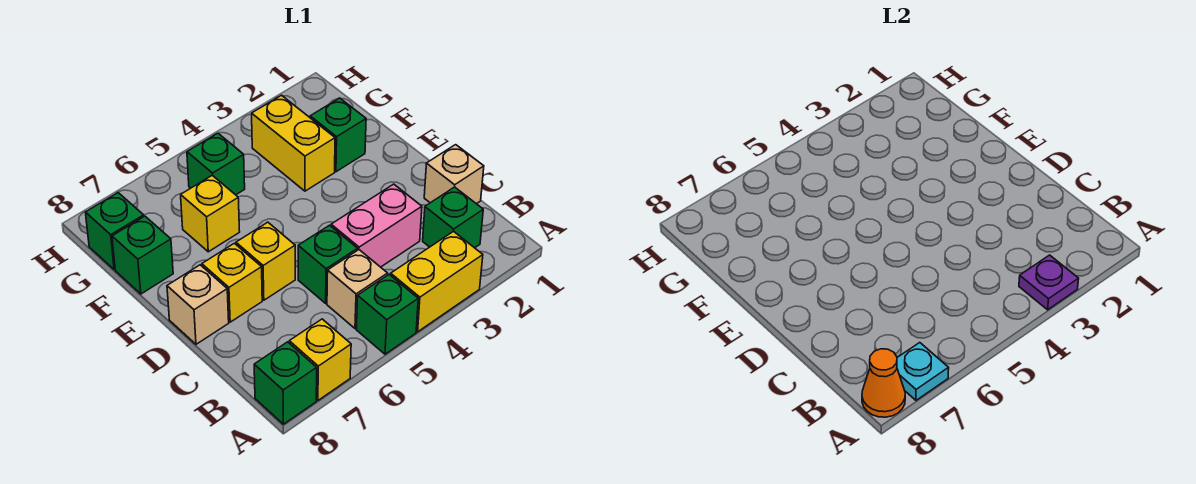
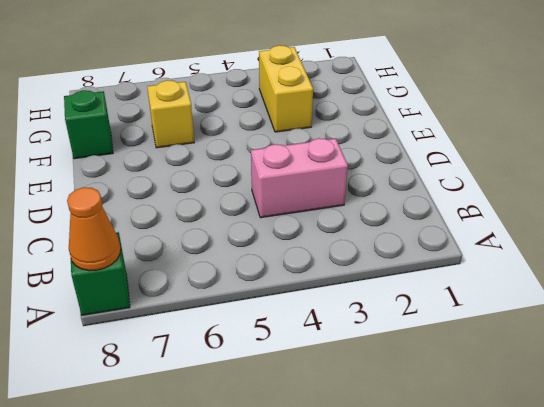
none -> yellow brick A3:A4 level 1
none -> green brick A5 level 1
none -> yellow brick A7 level 1

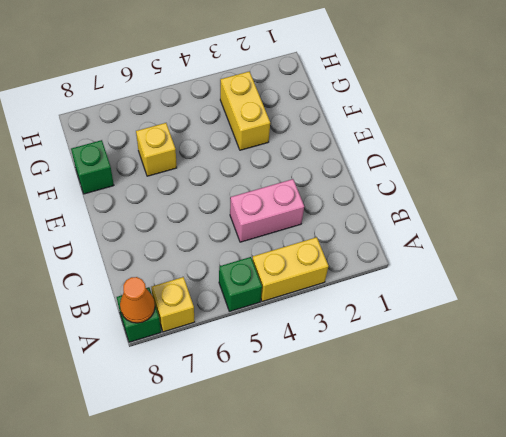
none -> green brick B2 level 1
none -> tan brick B5 level 1
none -> tan brick C1 level 1

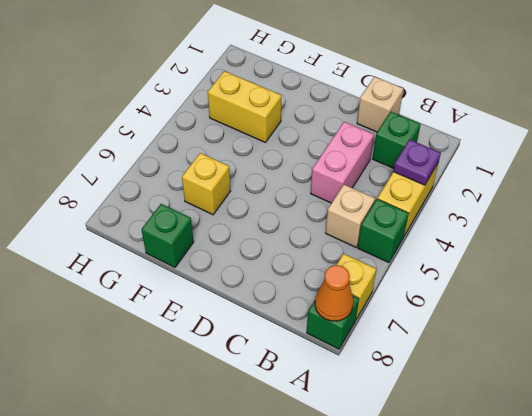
none -> green brick C5 level 1
none -> yellow brick D6 level 1
none -> yellow brick D7 level 1

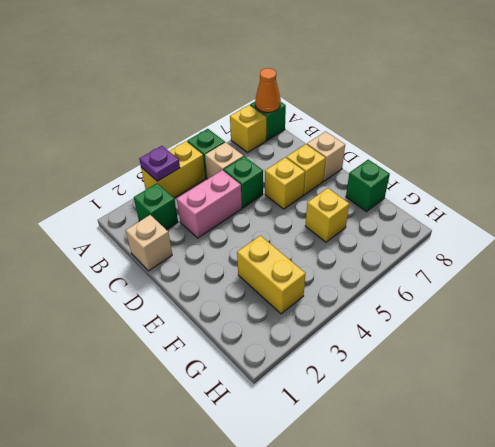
none -> green brick F2 level 1
none -> green brick G5 level 1
none -> green brick G8 level 1

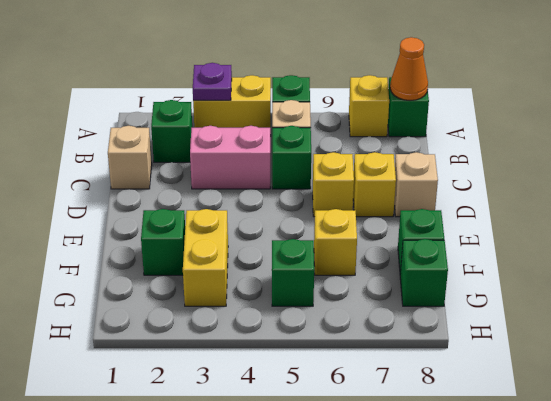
none -> cyan plate A7 level 2

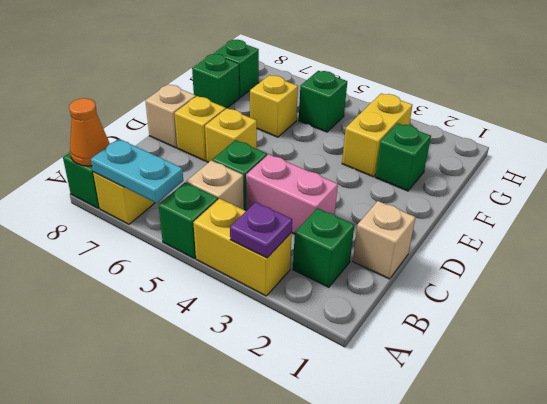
cyan plate A6:A7 level 2 -> cyan plate A7 level 2

